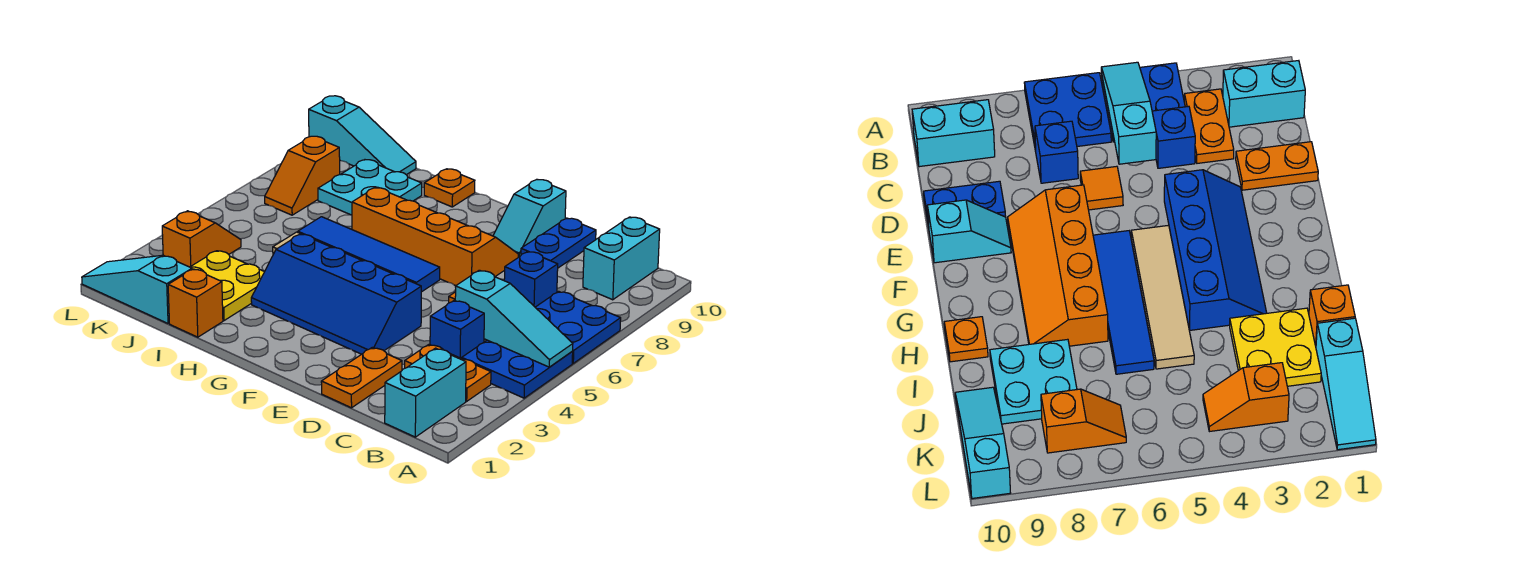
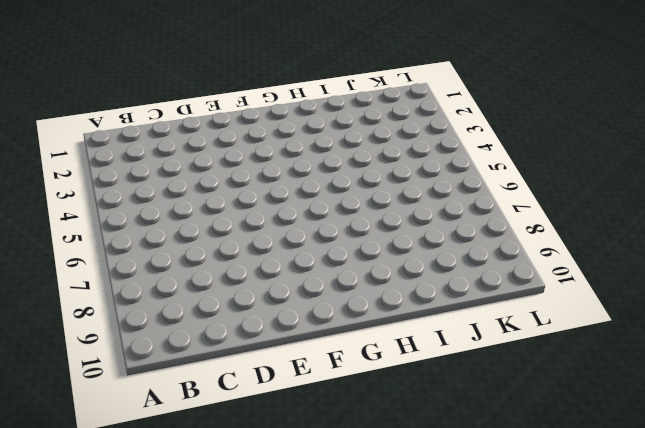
none -> blue plate A4:B5 level 1
none -> blue plate A6:B7 level 1
none -> cyan brick B1:B2 level 1

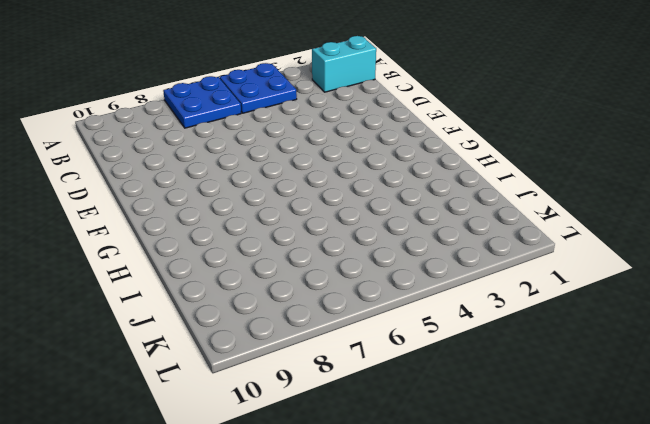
none -> orange plate B3:C3 level 1
none -> cyan brick B9:B10 level 1
none -> blue brick C4 level 1

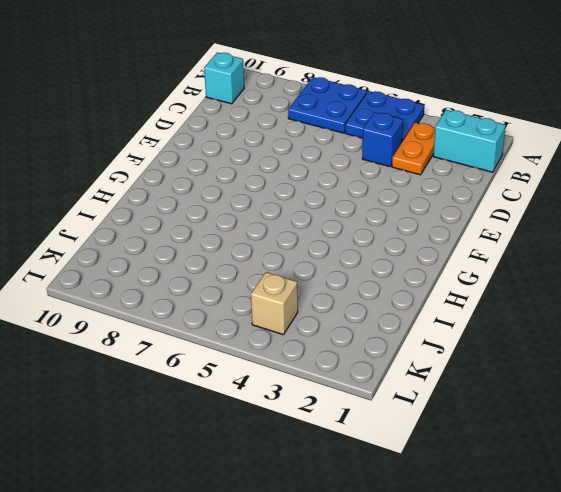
cyan brick B10 level 1 -> cyan brick B9:B10 level 1
tan brick K4 level 1 -> orange slope K3:K4 level 1 top 3
none -> blue brick C7 level 1
none -> orange plate D1:D2 level 1
none -> orange tile D6 level 1

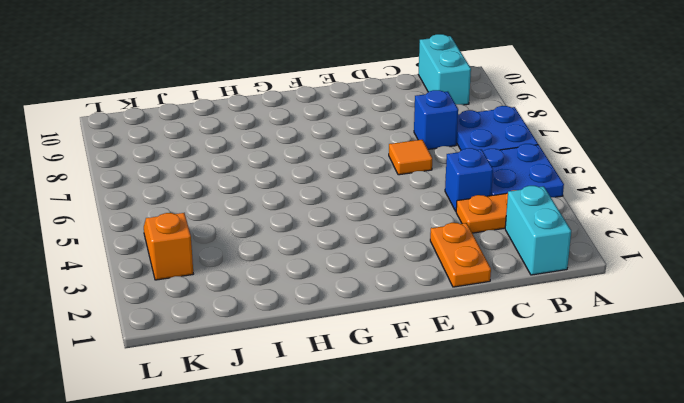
none -> blue plate D9:D10 level 1
none -> blue slope E3:H4 level 1 top 4
none -> orange slope E7:H8 level 1 top 7

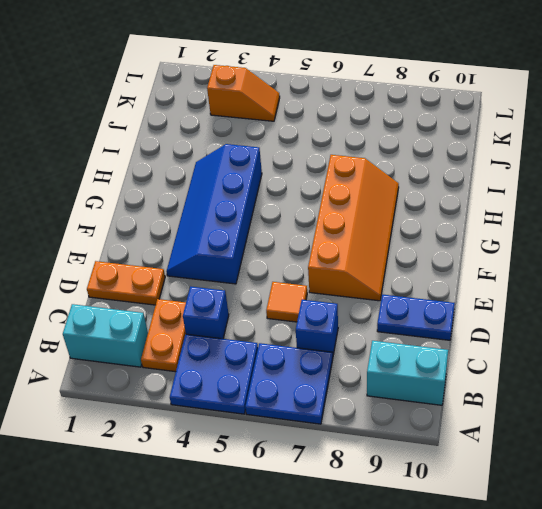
none -> cyan slope E9:E10 level 1 top 10
none -> tan tile F5:I5 level 1
none -> blue tile F6:I6 level 1

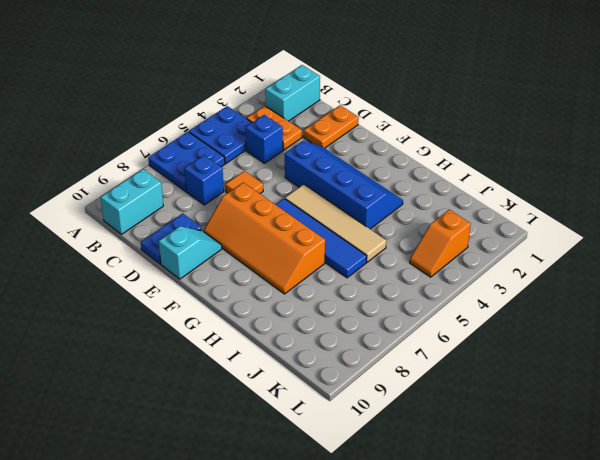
none -> orange plate H10 level 1
none -> orange brick I1 level 1
none -> yellow plate I2:J3 level 1

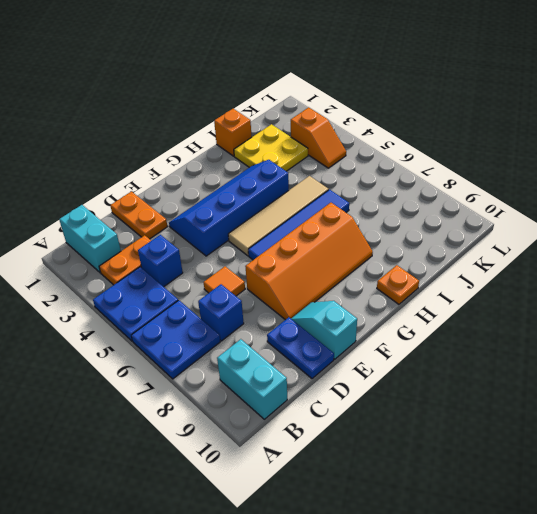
none -> cyan plate I8:J9 level 1
none -> cyan slope J1:L1 level 1 top J
none -> cyan slope J10:L10 level 1 top L

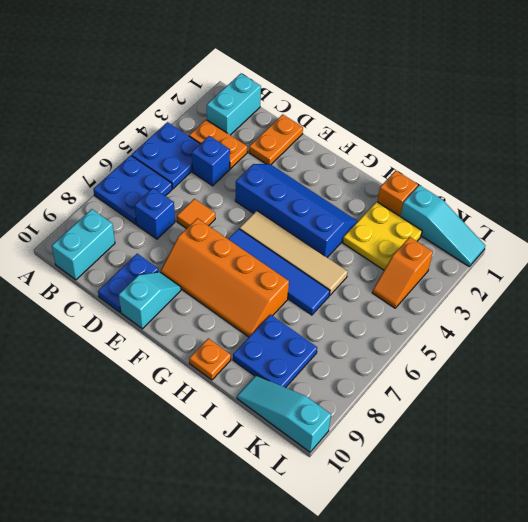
blue plate I8:J9 level 1 -> cyan plate I8:J9 level 1
none -> orange slope K7:K8 level 1 top 8
none -> cyan slope A5:C5 level 2 top C

